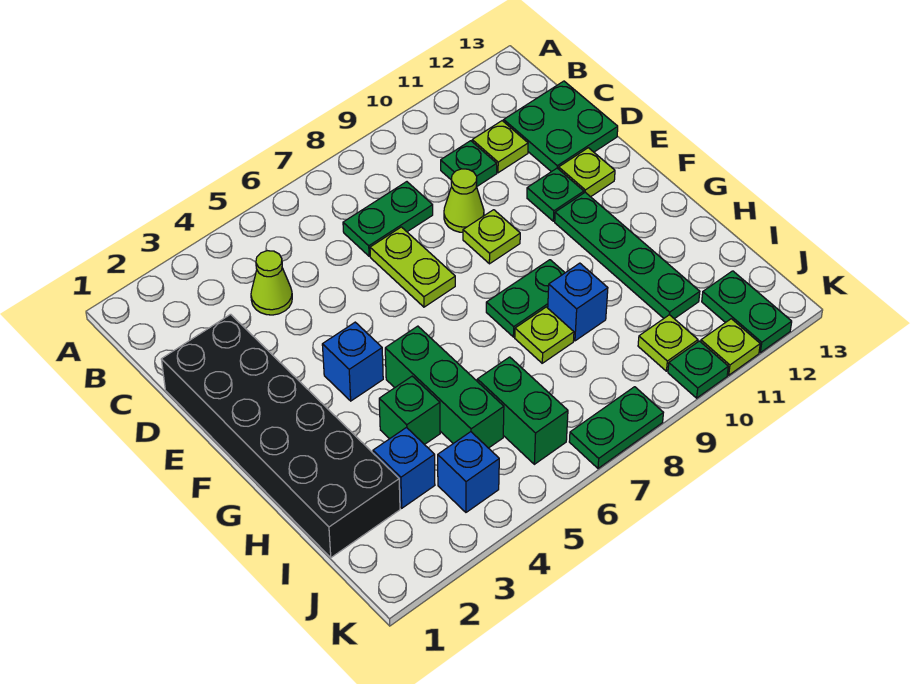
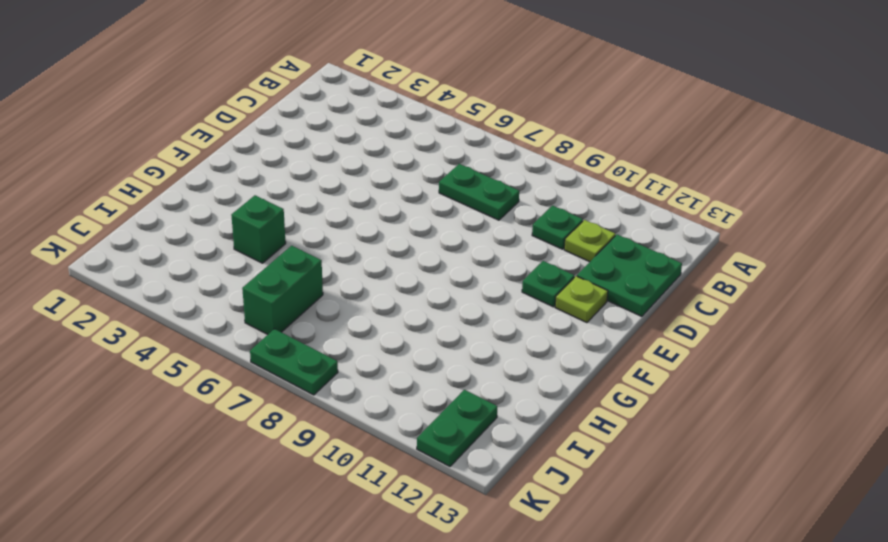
none -> lime cone C4 level 1
none -> black brick D1:I2 level 1
none -> lime plate D7:E7 level 1

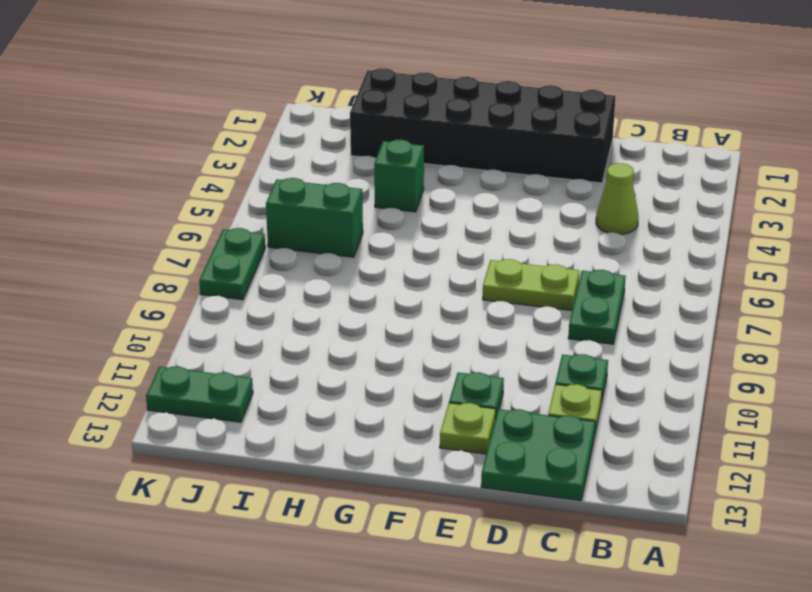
none -> lime cone D9 level 1
none -> lime plate E9 level 1
none -> blue brick F4 level 1

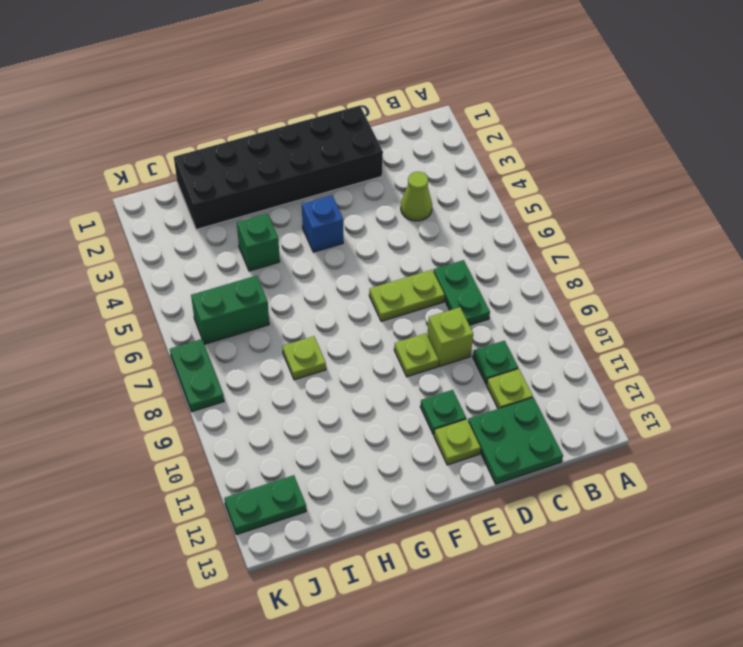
lime brick D9 level 1 -> lime cone D9 level 1
none -> green plate F11:I11 level 1
none -> green brick G5:I5 level 1
none -> green plate G8:G9 level 1

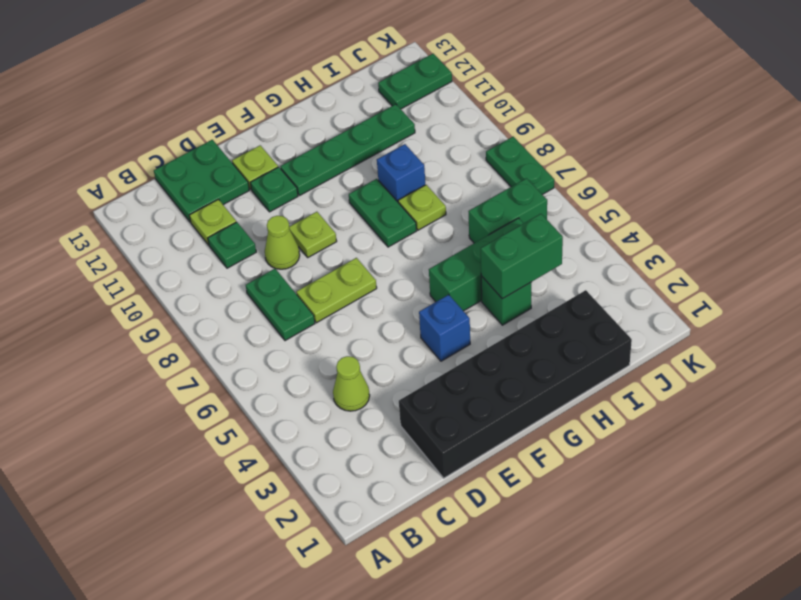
green brick H4:I4 level 2 -> none
none -> blue brick I3 level 1
none -> blue brick J4 level 1
none -> lime plate J10 level 1

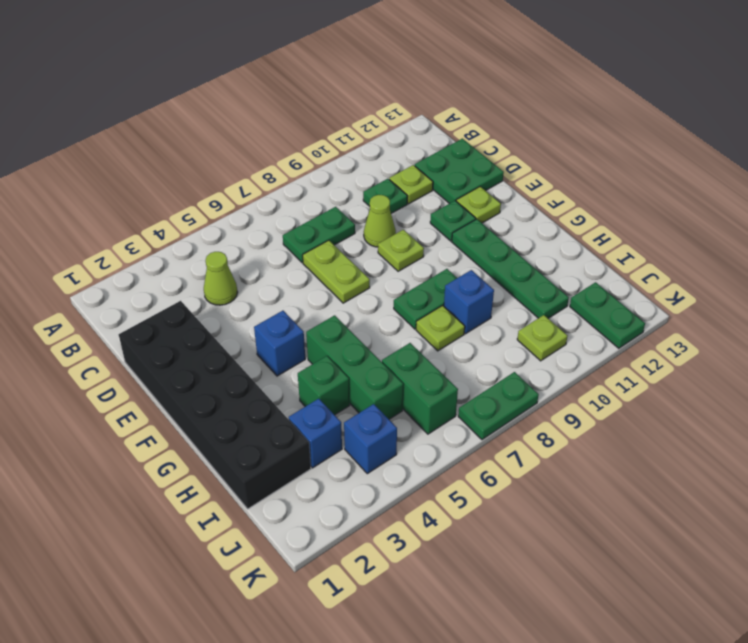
none -> green plate K10 level 1
none -> lime plate K11 level 1

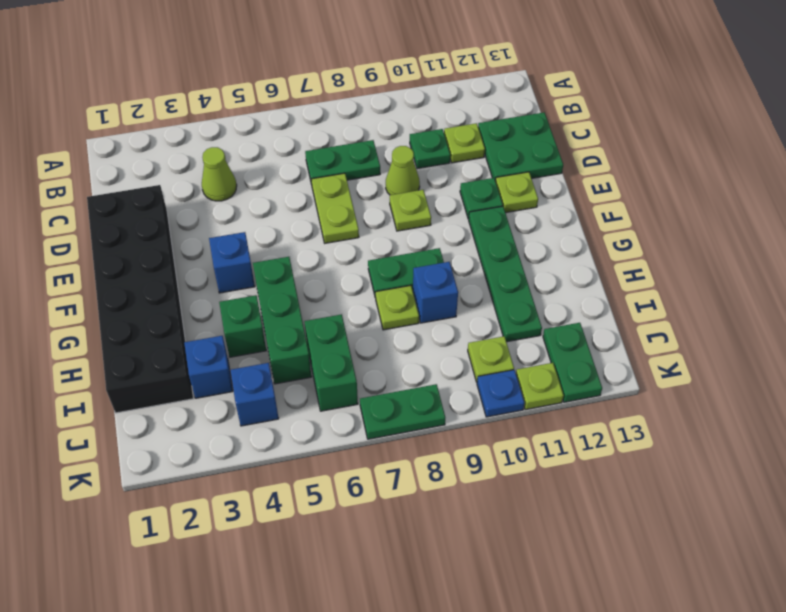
blue plate K10 level 1 -> green plate K10 level 1

